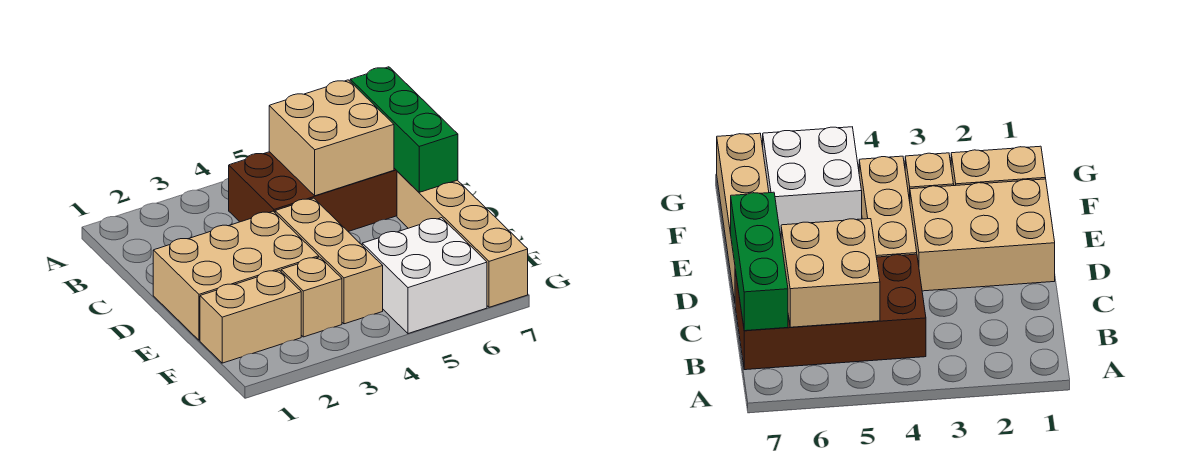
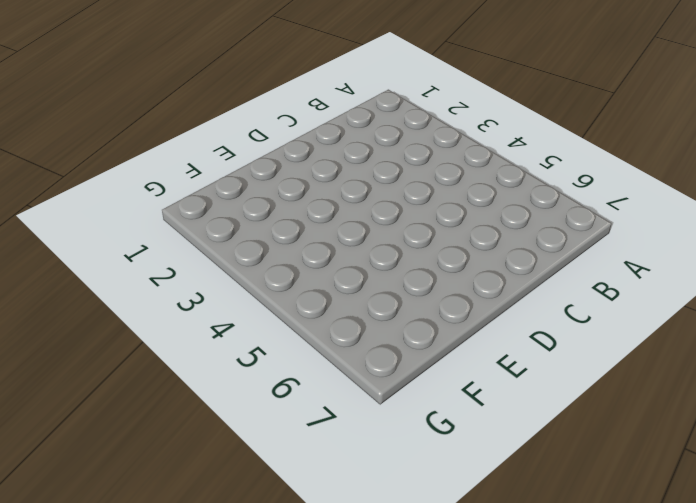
none -> brown brick B4:C7 level 1
none -> tan brick D1:E3 level 1

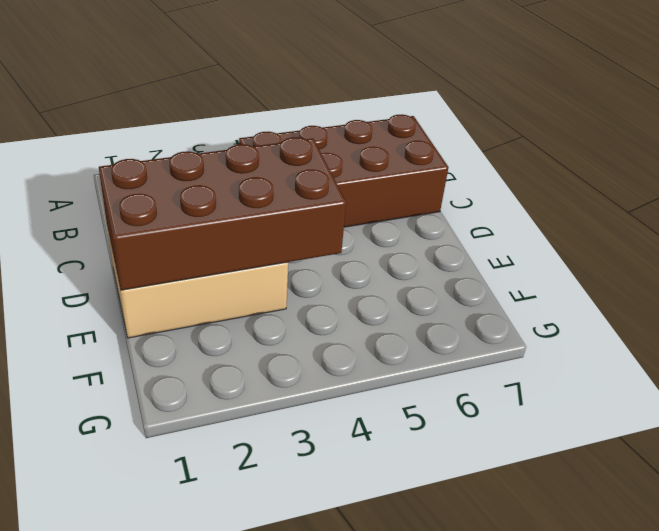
brown brick D1:E4 level 2 -> none
none -> tan brick D4:F4 level 1
none -> tan brick D7:G7 level 1

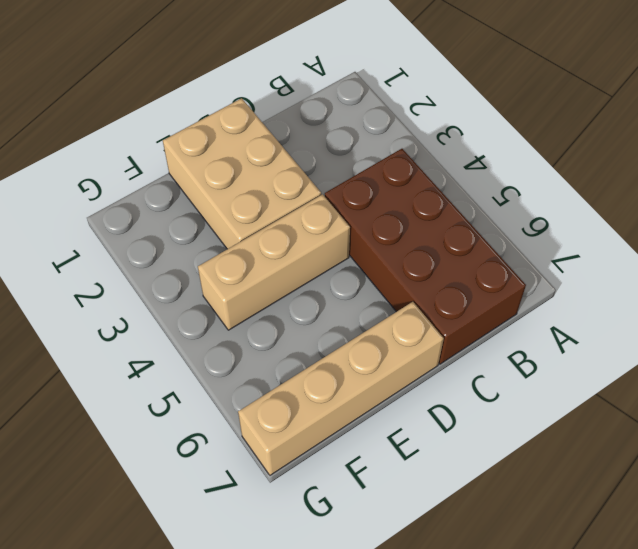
none -> tan brick F1:F2 level 1
none -> tan brick F3 level 1

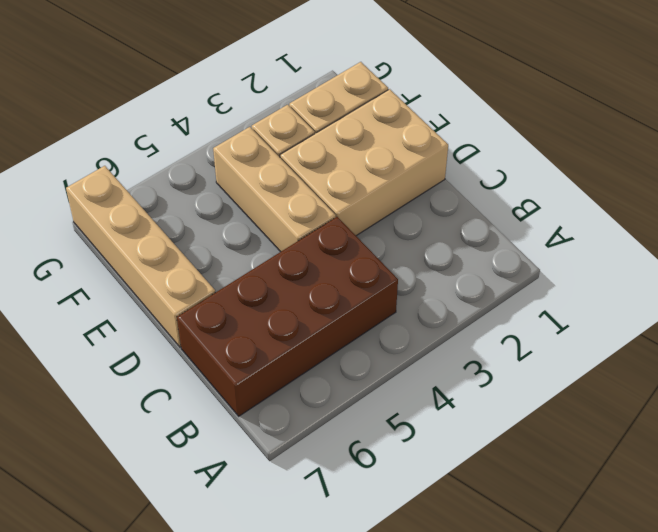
none -> white brick F5:G6 level 1
none -> tan brick B5:C6 level 2

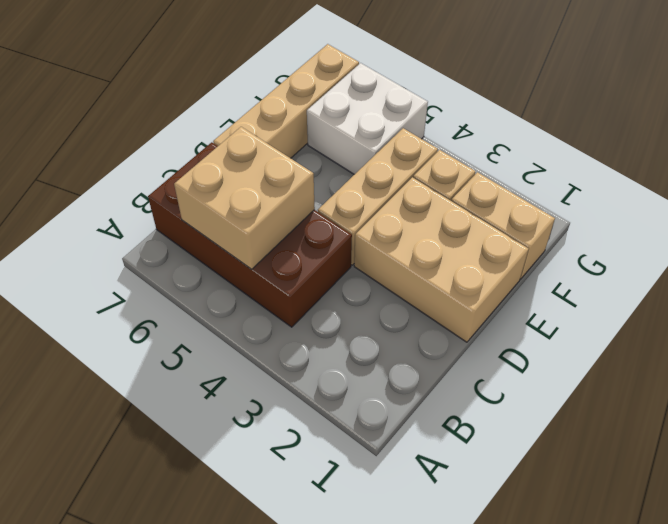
none -> green brick B7:D7 level 2

